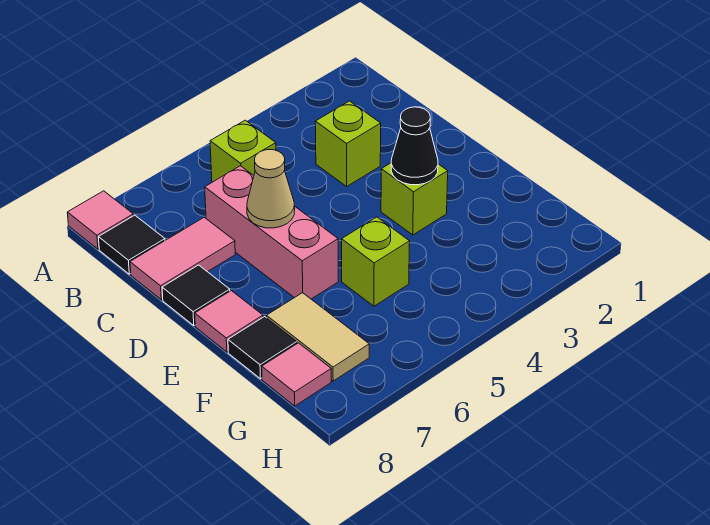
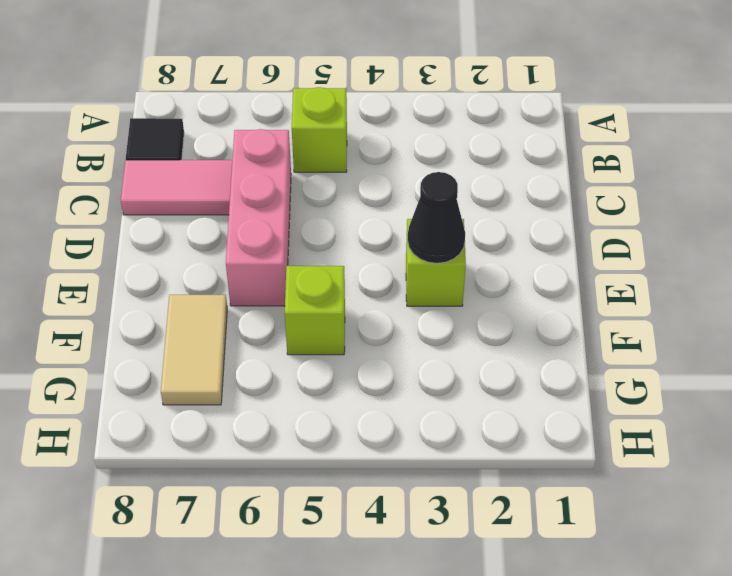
none -> pink tile A8 level 1
none -> lime brick C3 level 1
none -> black tile D8 level 1

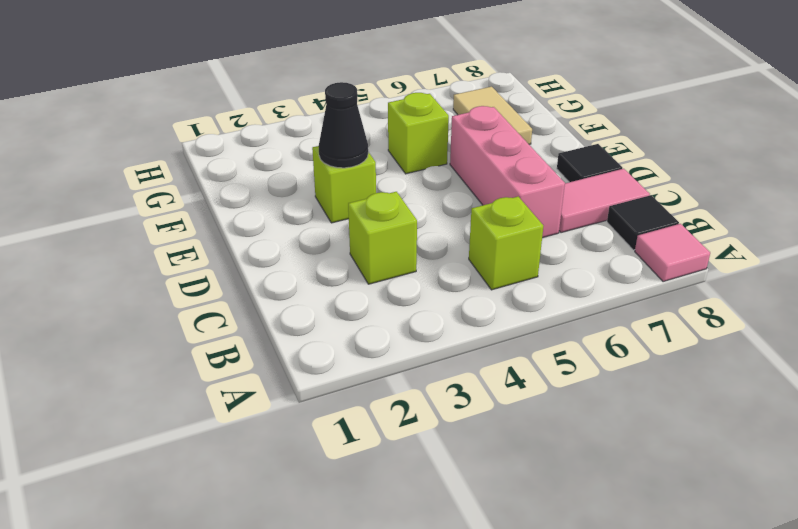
none -> pink tile E8 level 1
none -> black tile F8 level 1
none -> pink tile G8 level 1

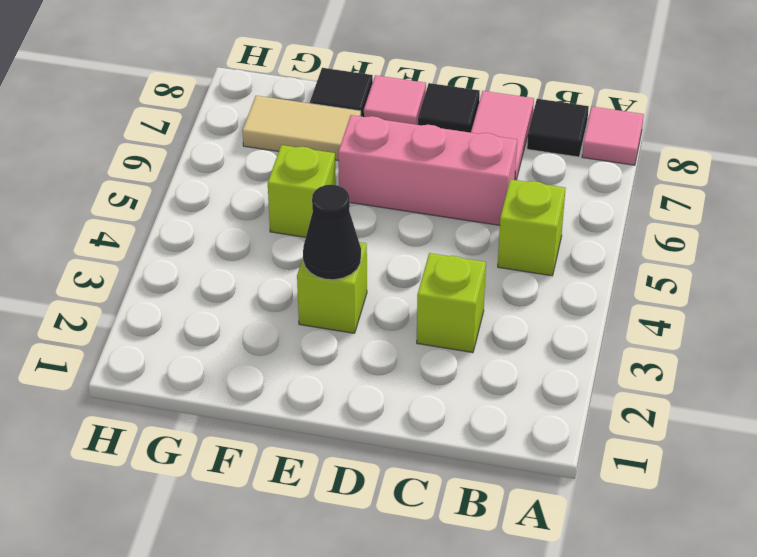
none -> pink tile G8 level 1
none -> tan cone D6 level 2

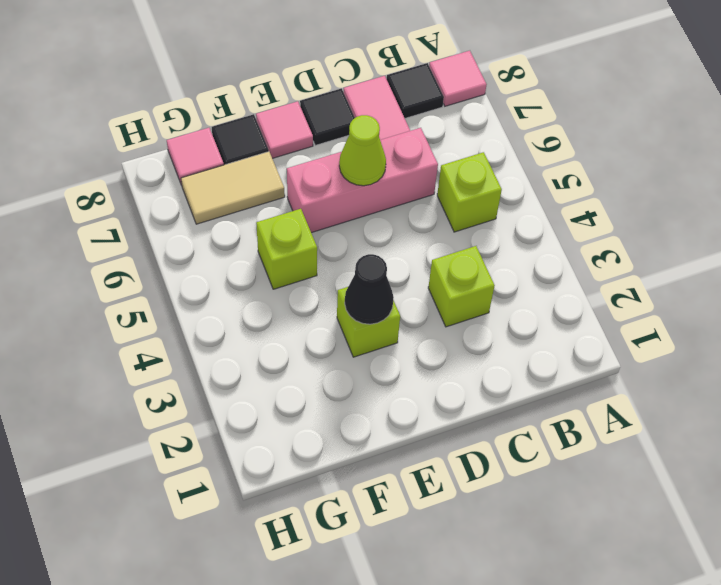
lime cone D6 level 2 -> tan cone D6 level 2

